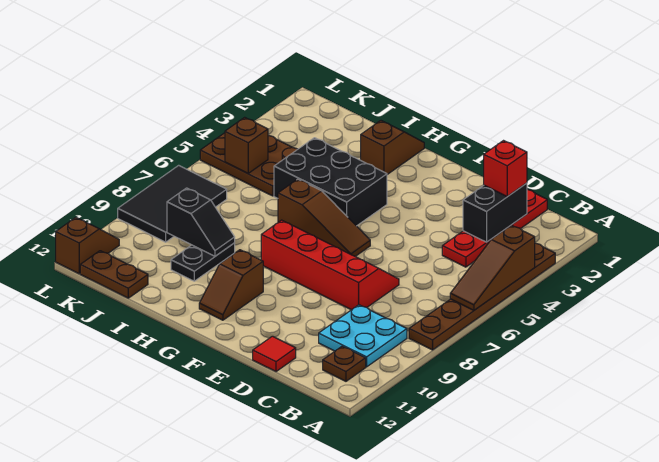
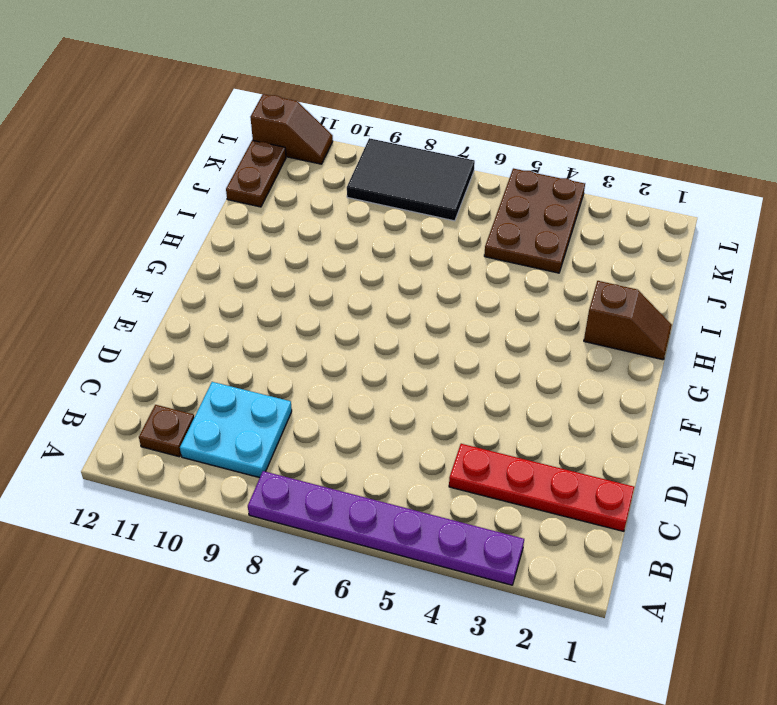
purple plate A3:A8 level 1 -> brown plate A3:A8 level 1
none -> red slope D7:G8 level 1 top 8
none -> red tile D12 level 1
none -> brown slope F6:H6 level 1 top H

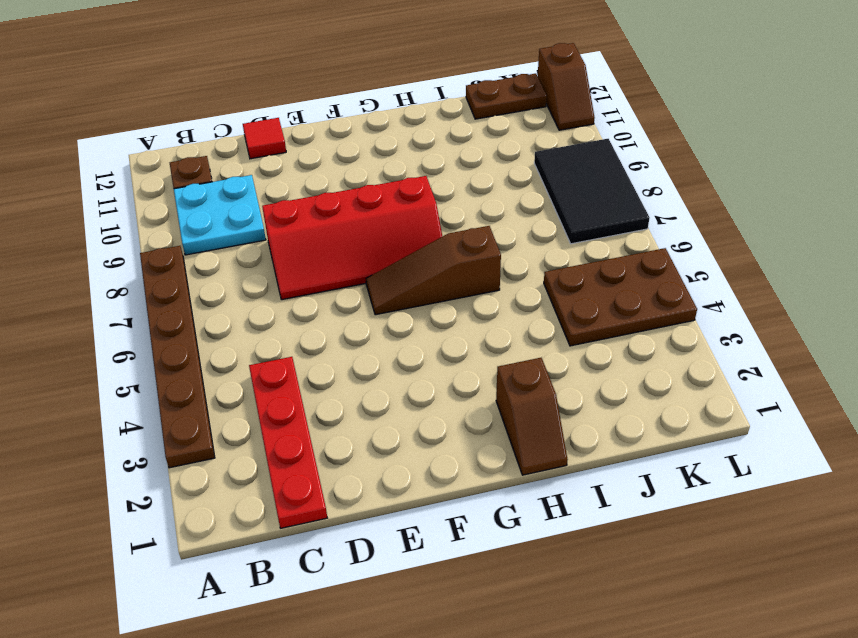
none -> black brick G4:I5 level 1
none -> brown slope G10:G11 level 1 top 10
none -> black plate I9:I10 level 1

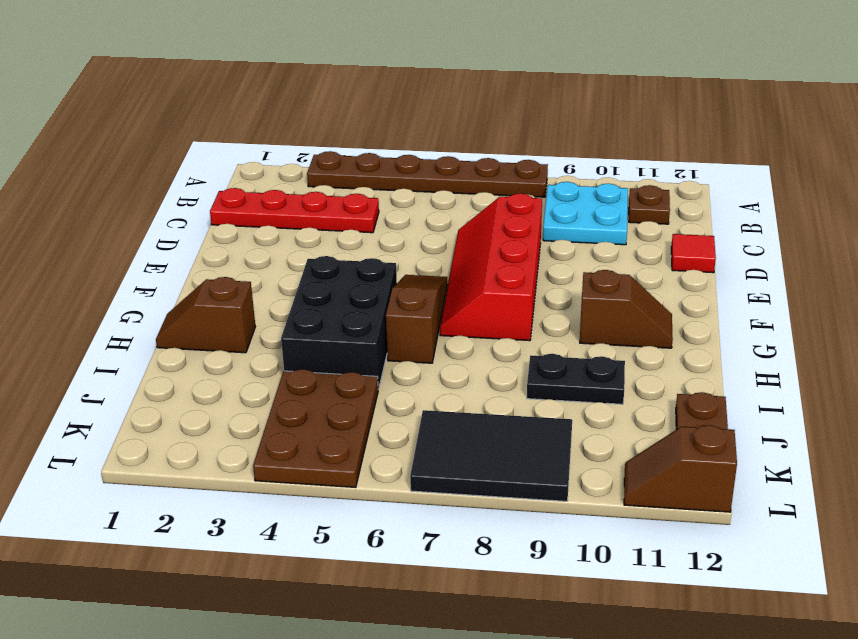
none -> brown slope A4:A6 level 2 top 4
none -> black brick C2:C3 level 2
none -> black slope I9:J9 level 2 top J

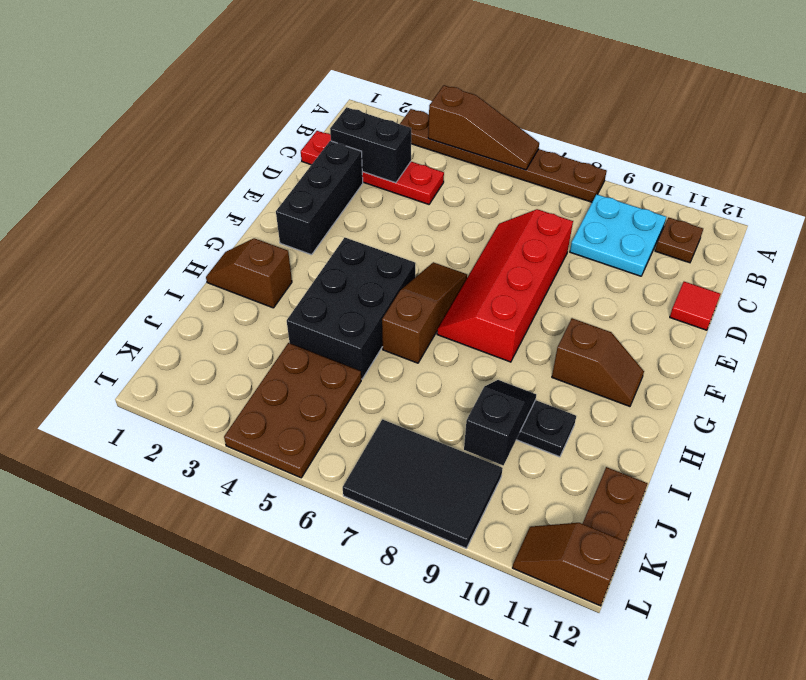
black brick D2:F2 level 1 -> none
none -> brown brick K5 level 2
none -> red brick C2 level 3

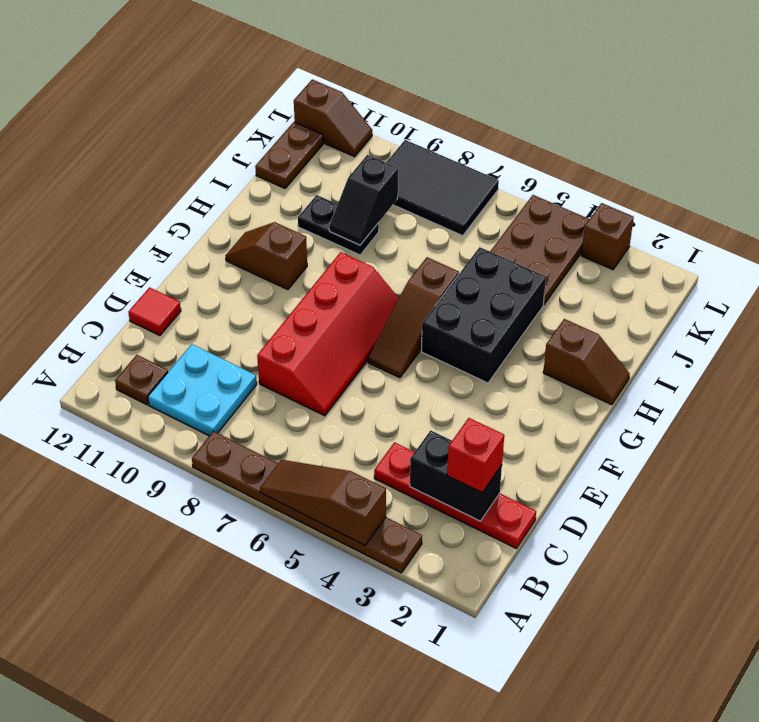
brown brick L3 level 1 -> brown brick K5 level 2

